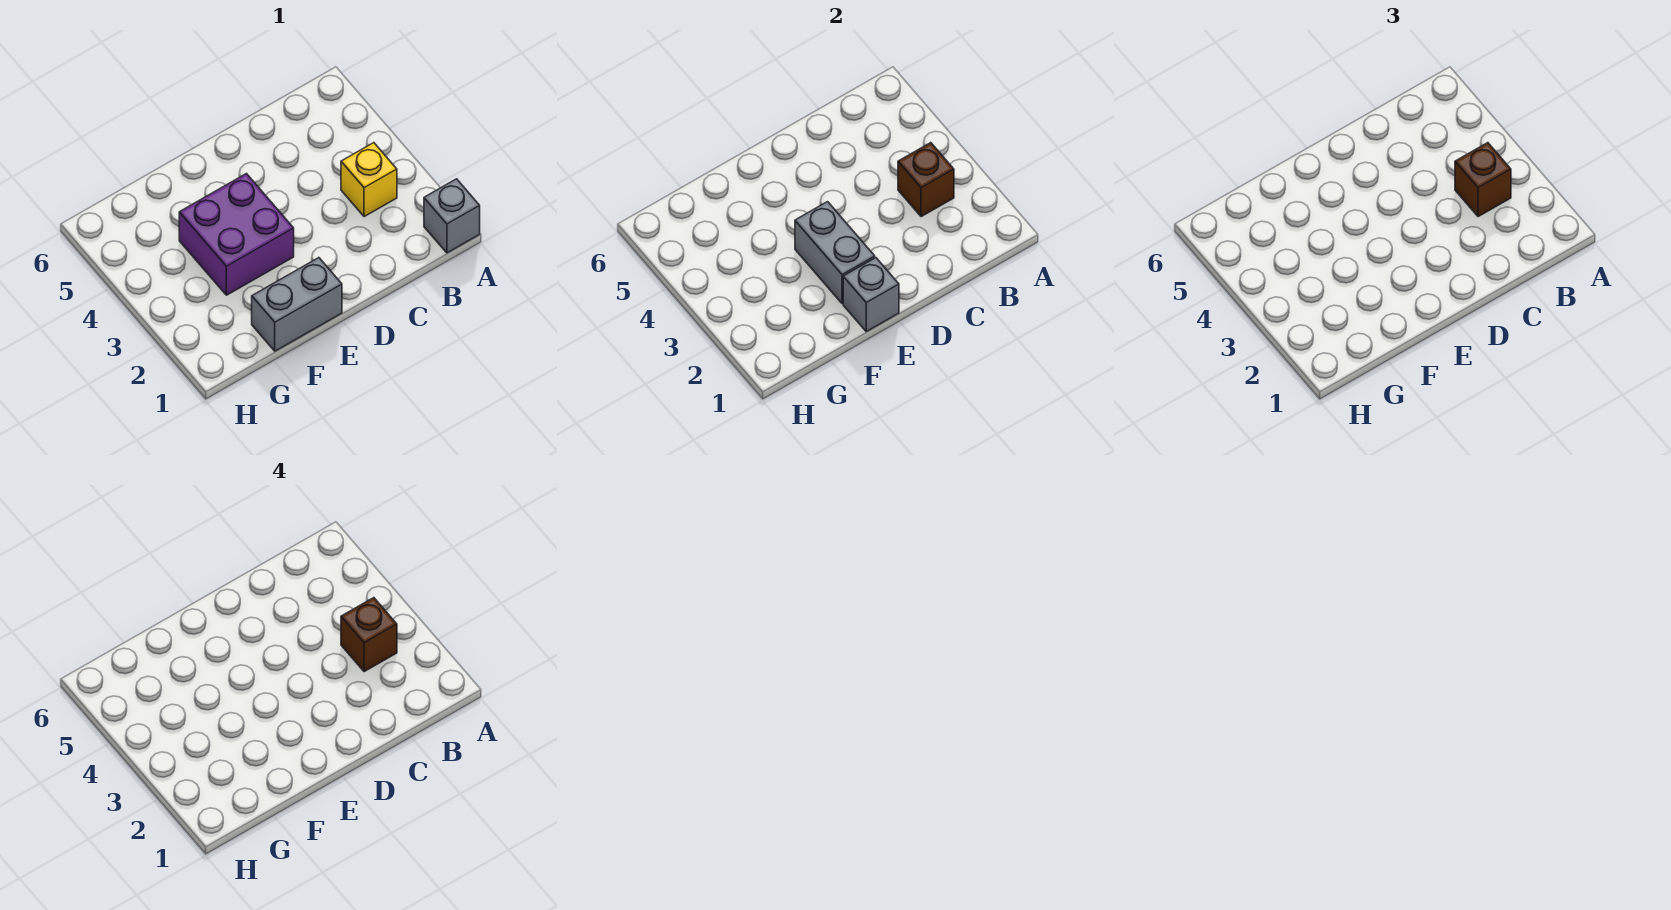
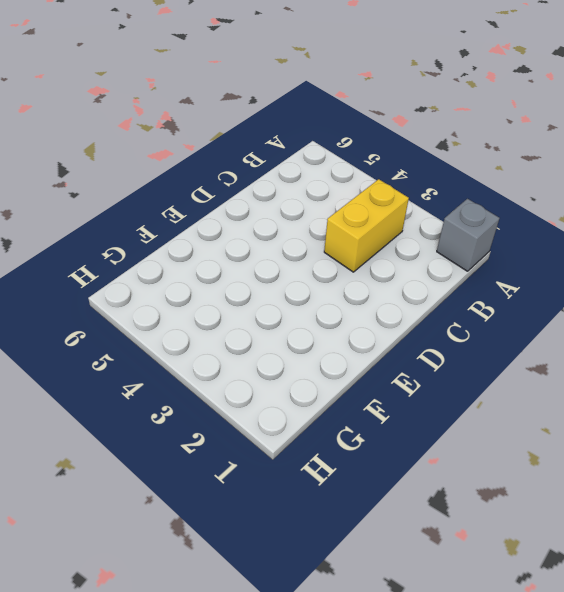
yellow brick B3:C3 level 1 -> yellow brick B3 level 1
none -> grey brick E1:F1 level 1
none -> purple brick E3:F4 level 1

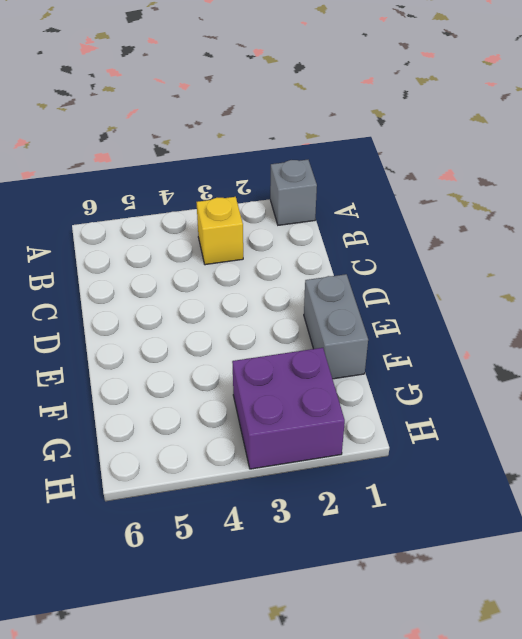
purple brick G2:H3 level 1 -> purple brick E3:F4 level 1
none -> brown brick B3 level 2
none -> grey brick E1 level 2

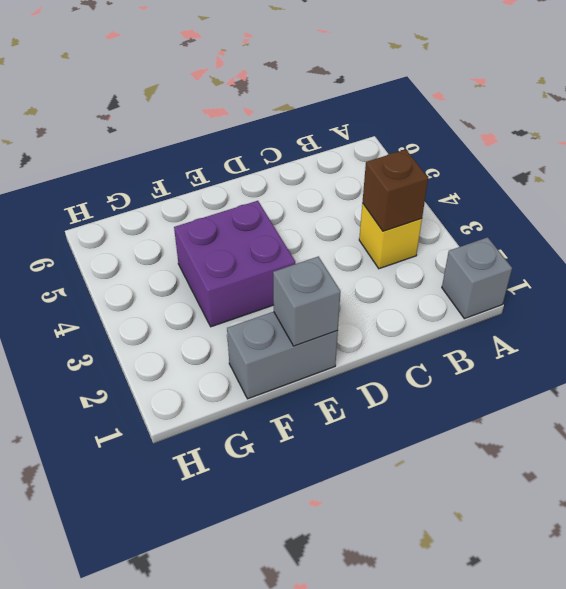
none -> grey brick E2:E3 level 2
none -> brown brick B3 level 3

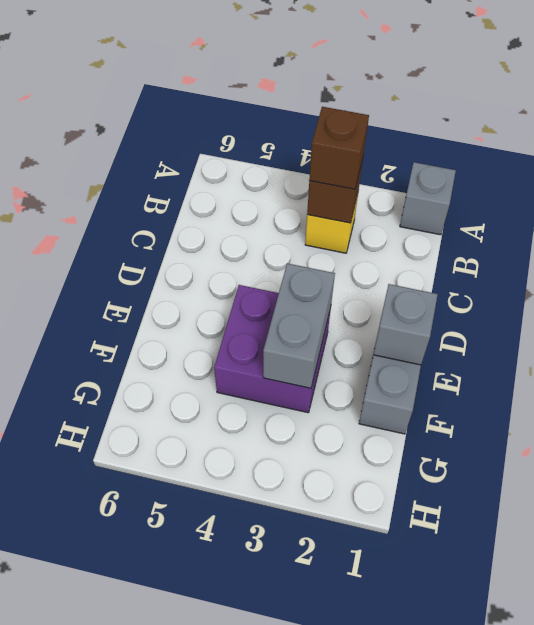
grey brick E3:F3 level 2 -> grey brick E2:E3 level 2
none -> brown brick B3 level 4

